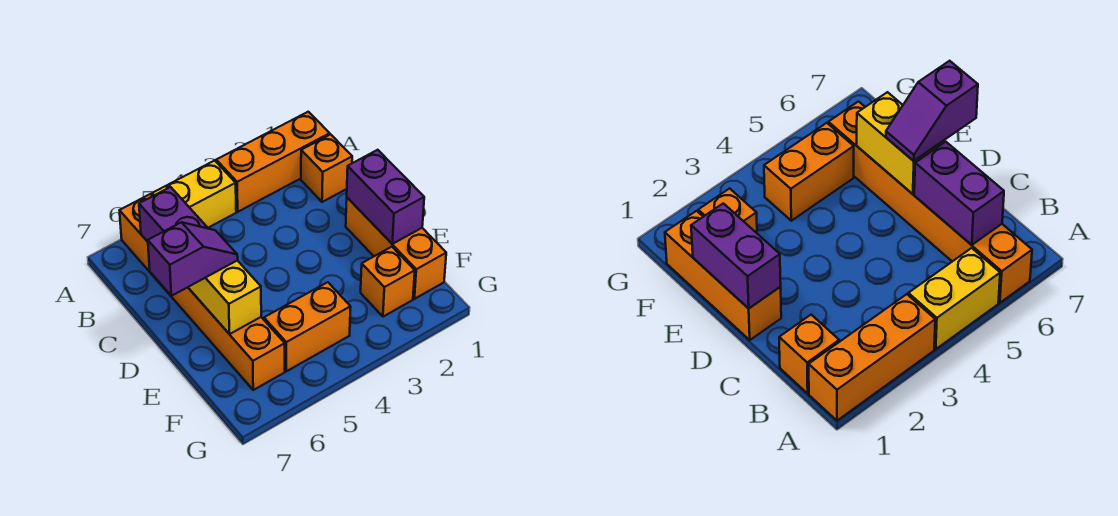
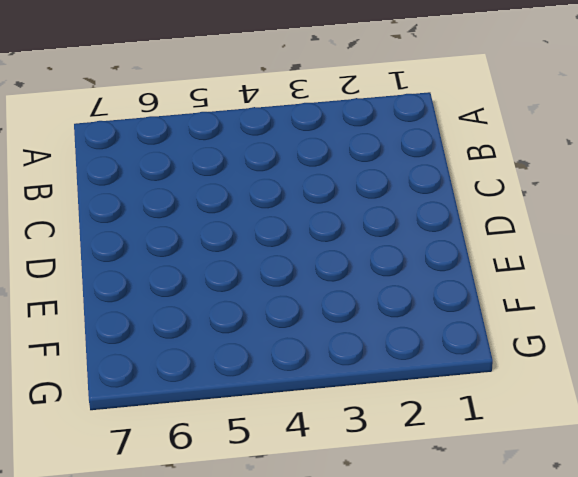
none -> orange brick A1:A3 level 1
none -> yellow brick A4:A5 level 1

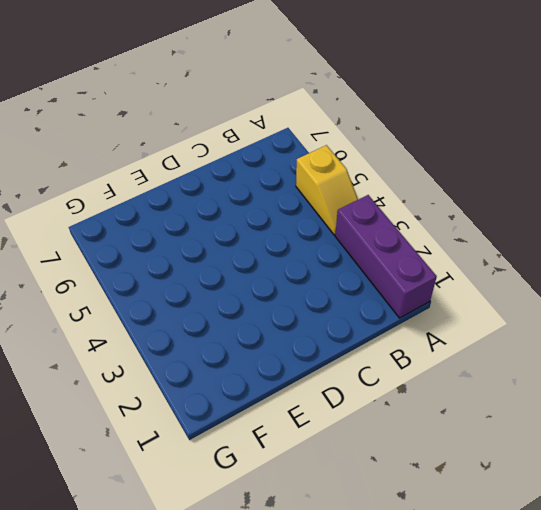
purple brick A1:A3 level 1 -> orange brick A1:A3 level 1
yellow slope A4:A5 level 1 top 5 -> yellow brick A4:A5 level 1
none -> orange brick A6:F6 level 1
none -> orange brick B1 level 1

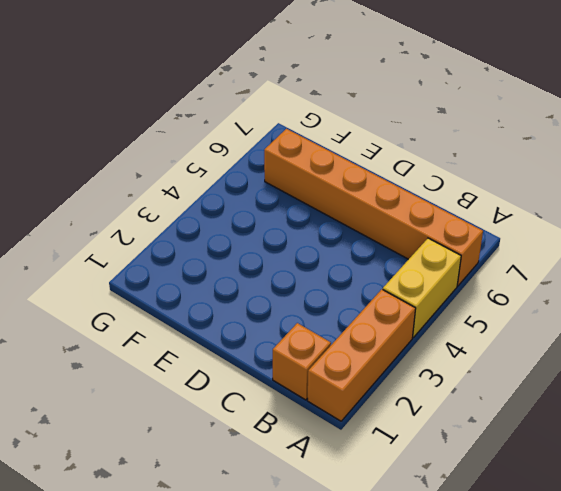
none -> orange brick D1:F1 level 1
none -> orange brick F2 level 1

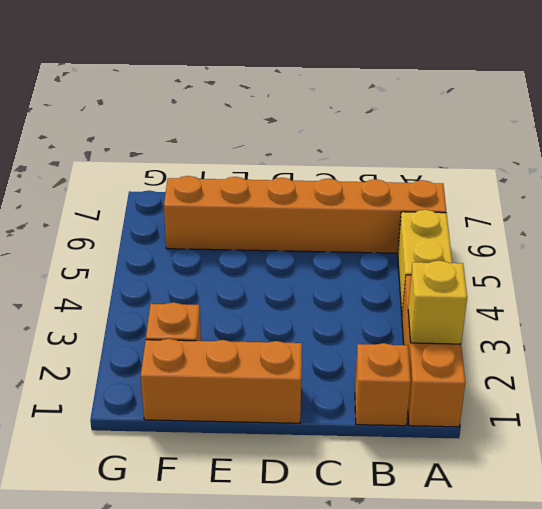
yellow brick A2 level 2 -> none
none -> orange brick F4:F5 level 1
none -> purple brick B6:C6 level 2

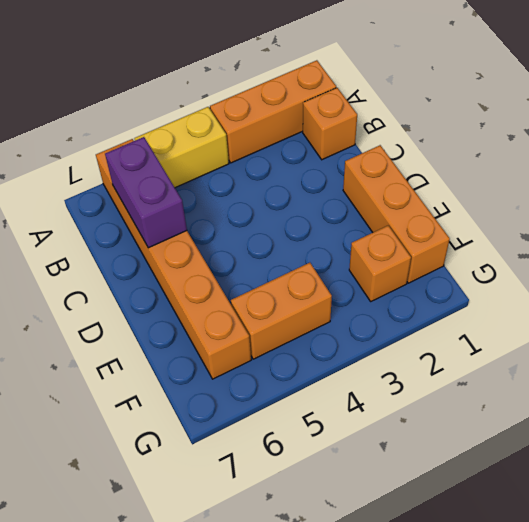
none -> purple brick D1:E1 level 2
none -> yellow brick D6:E6 level 2

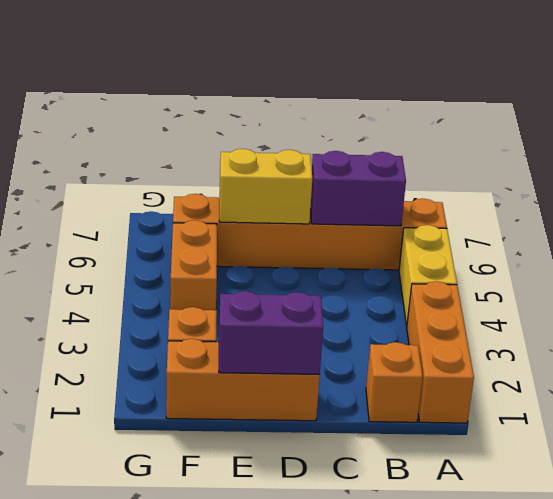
none -> purple slope D6:D7 level 3 top 7

